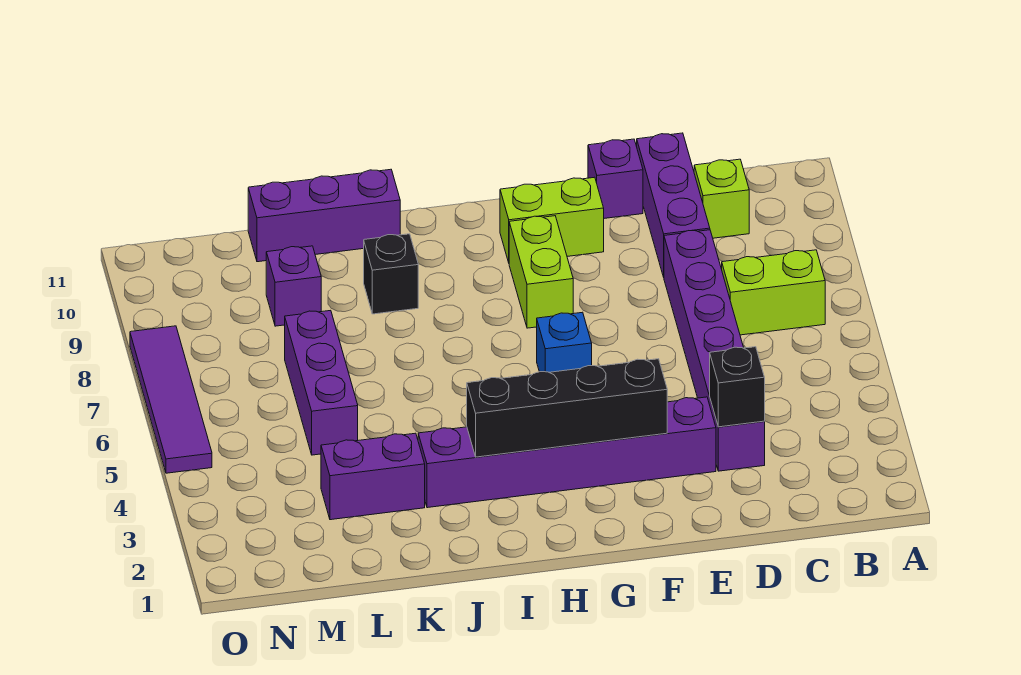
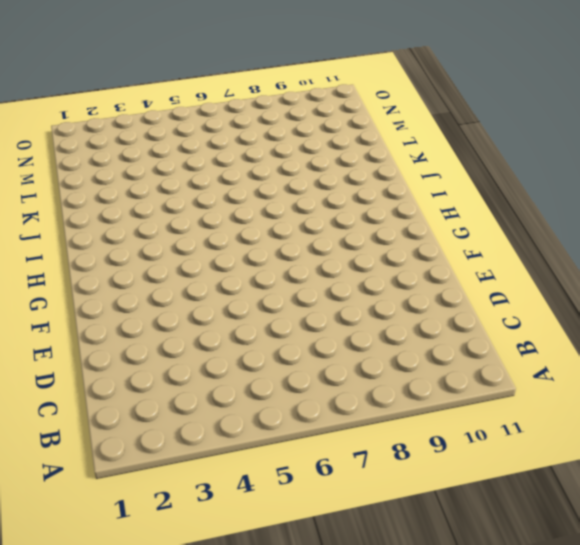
none -> lime brick B7:C7 level 1
none -> lime brick C10 level 1
none -> purple brick D3:D8 level 1

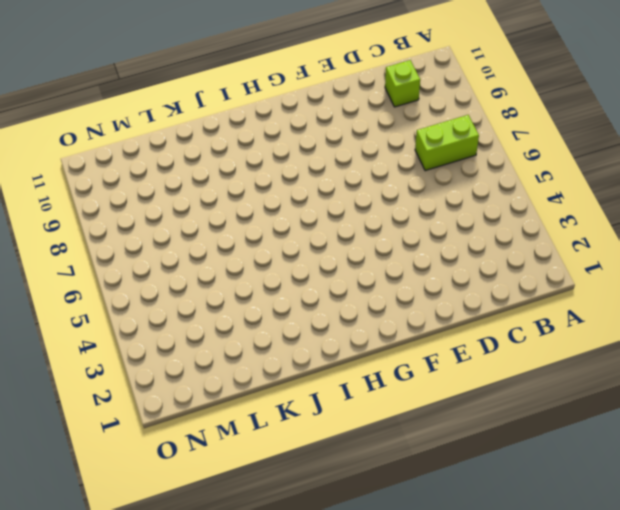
none -> purple brick D3:D8 level 1
none -> purple brick D9:D11 level 1
none -> purple brick E3:J3 level 1

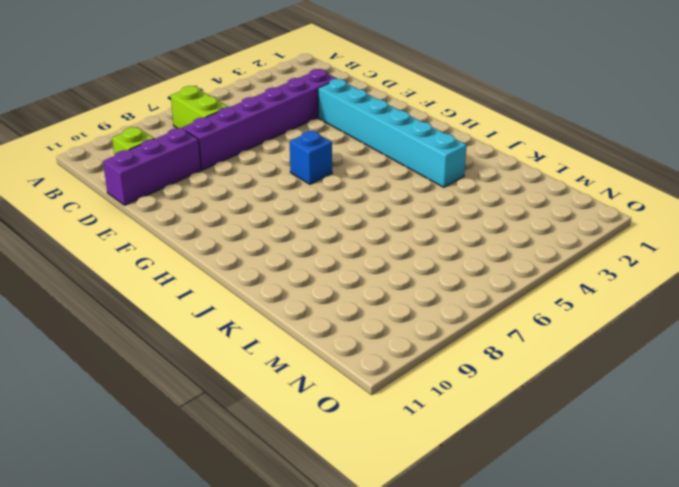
cyan brick E3:J3 level 1 -> purple brick E3:J3 level 1
none -> purple brick E11 level 1
none -> lime brick F10:G10 level 1
none -> lime brick G8:G9 level 1

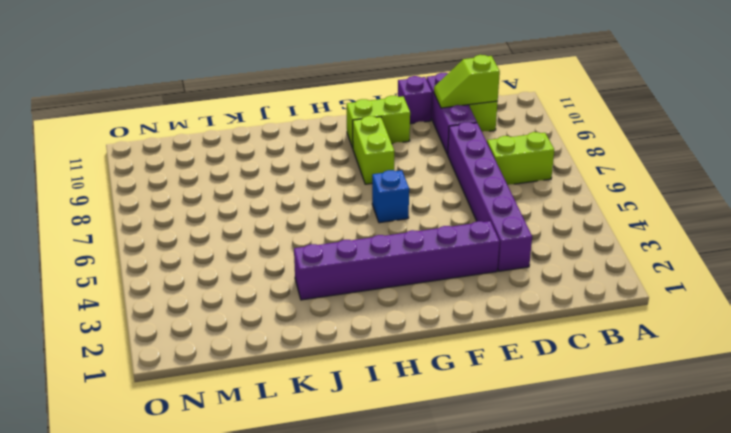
lime slope C10:D10 level 2 top C -> none
none -> black brick J9 level 1
none -> purple brick J11:L11 level 1
none -> purple brick K3:L3 level 1

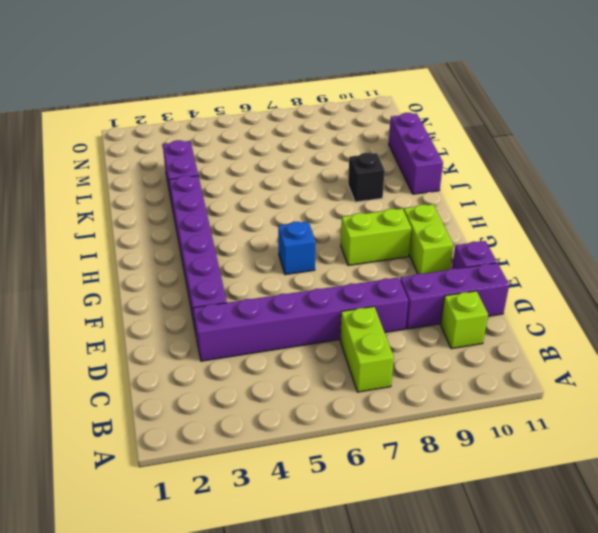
none -> purple brick L5:L7 level 1
none -> purple brick L9 level 1
none -> purple tile O5:O8 level 1

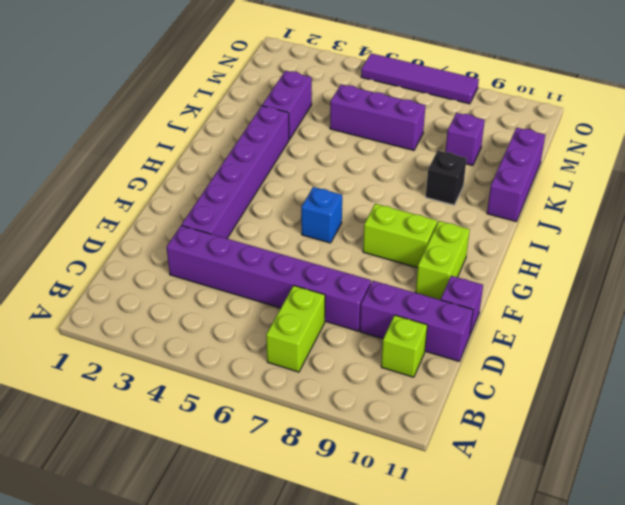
none -> black brick D3 level 2
none -> black brick F3:I3 level 2

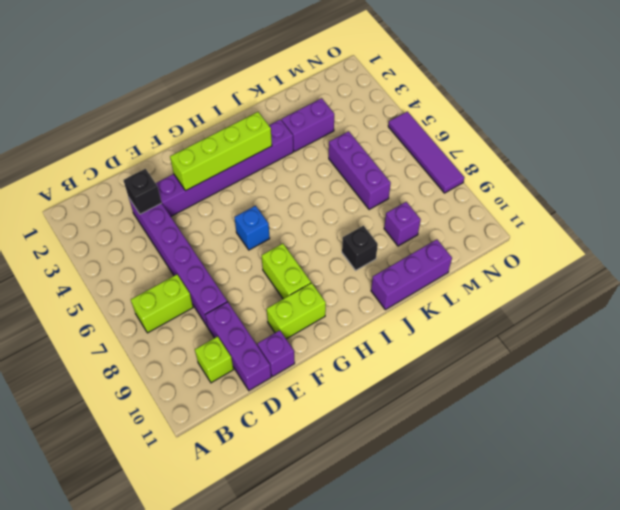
lime brick F3:I3 level 2 -> black brick F3:I3 level 2

